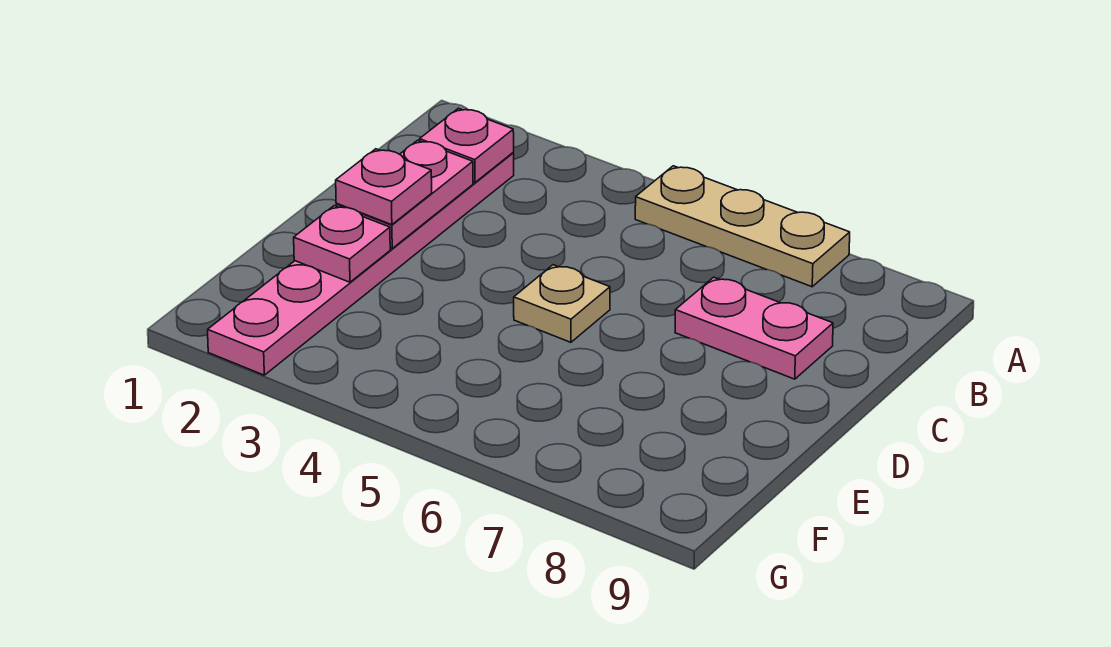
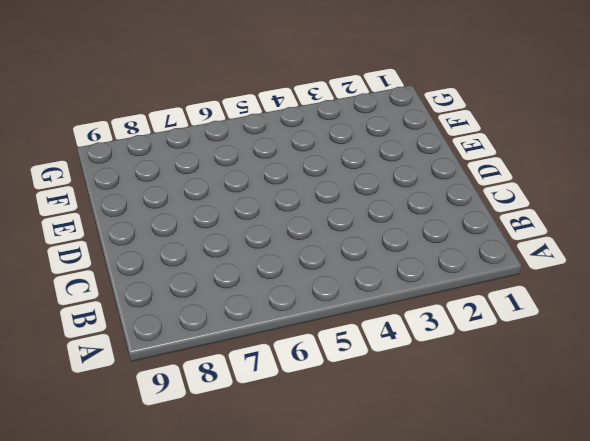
none -> tan plate A5:A7 level 1
none -> pink plate B2:G2 level 1

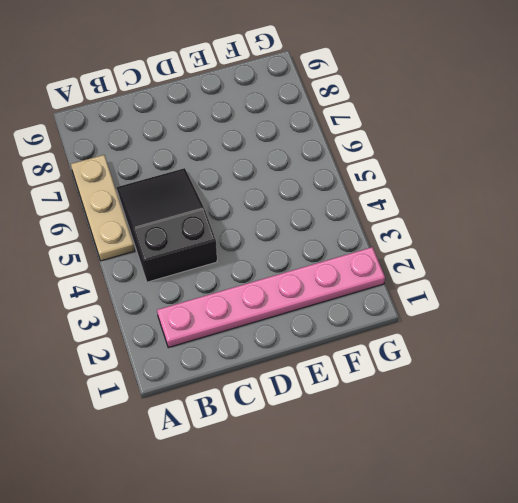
black slope B4:C6 level 1 top 4 -> none
none -> pink plate C7:C8 level 1
none -> tan plate D5 level 1

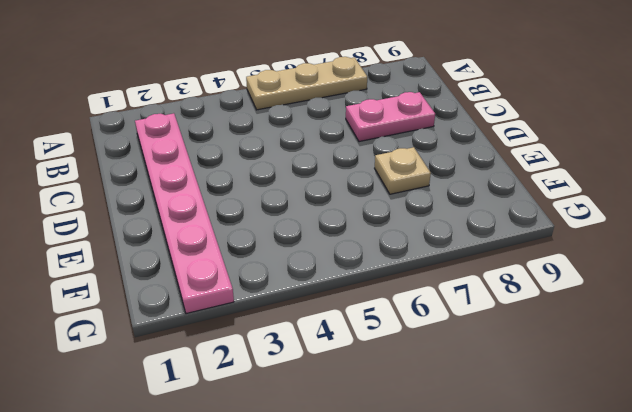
tan plate E7 level 1 -> tan plate D5 level 1
none -> pink plate B2 level 2
none -> pink plate C2:D2 level 2

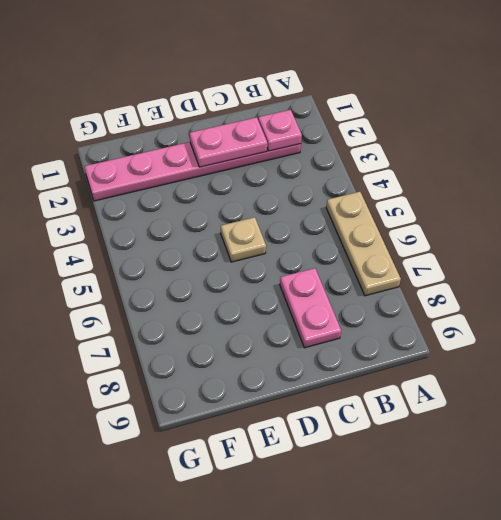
none -> pink plate E2 level 2
none -> pink plate D2 level 3

